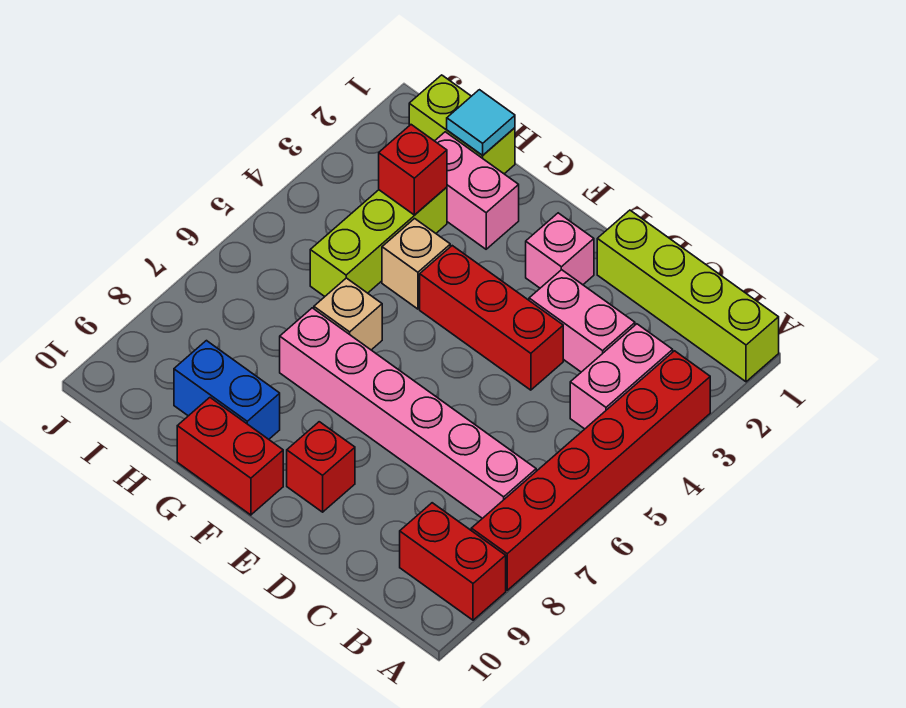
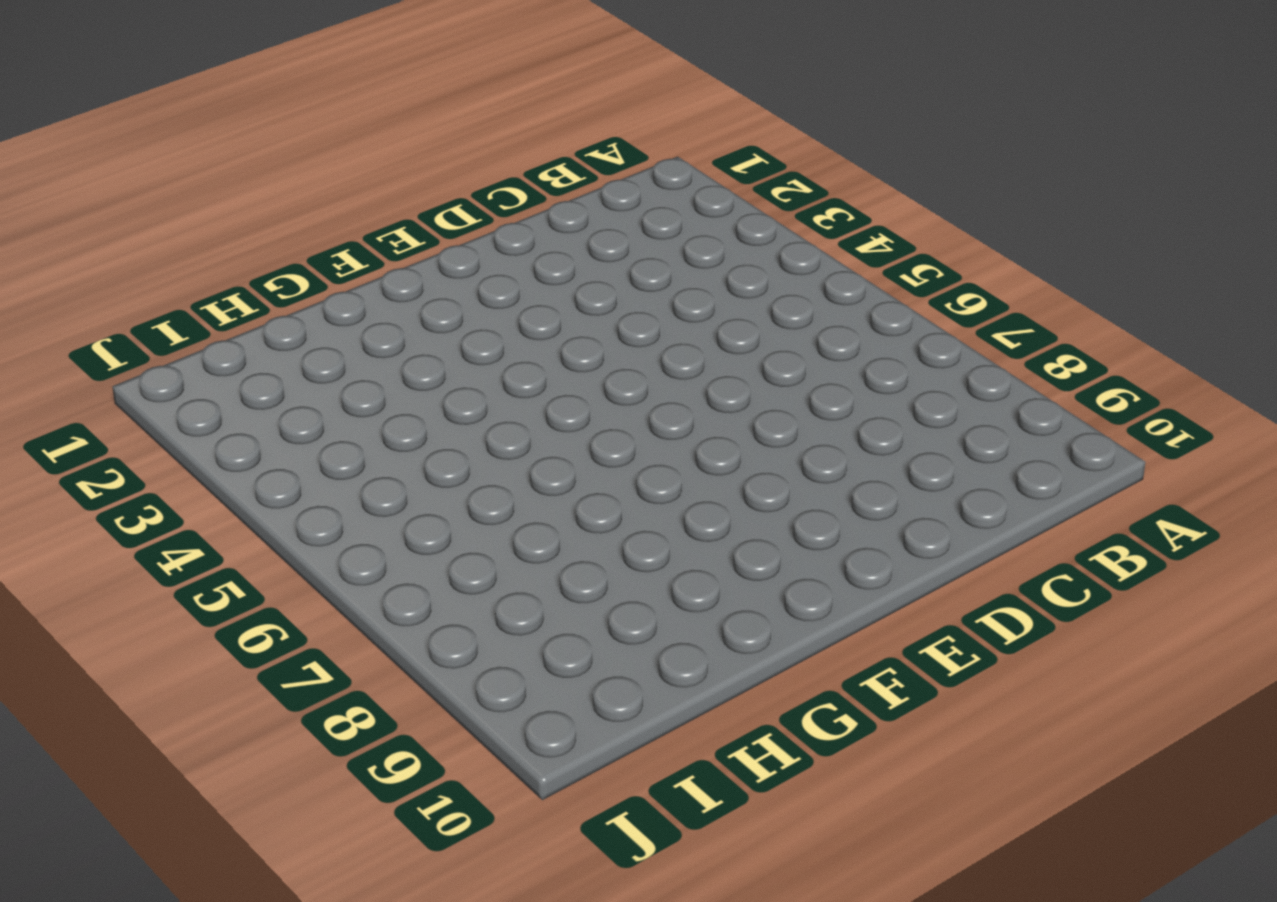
none -> lime brick A1:D1 level 1
none -> red brick A3:A8 level 1
none -> red brick A9:B9 level 1

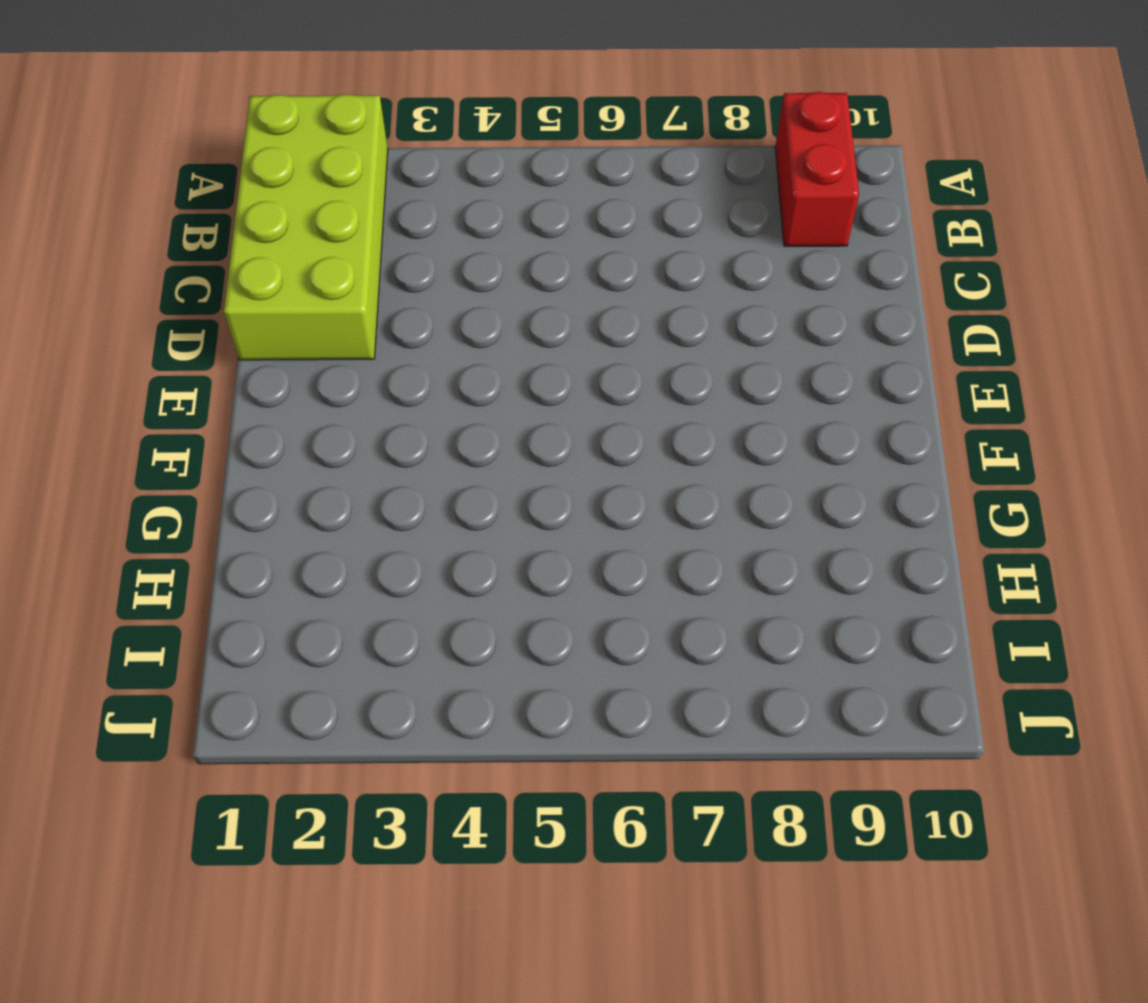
lime brick A1:D2 level 1 -> lime brick A1:D1 level 1
none -> red brick A3:A8 level 1
none -> pink brick B3:B4 level 1
none -> pink brick B7:G7 level 1

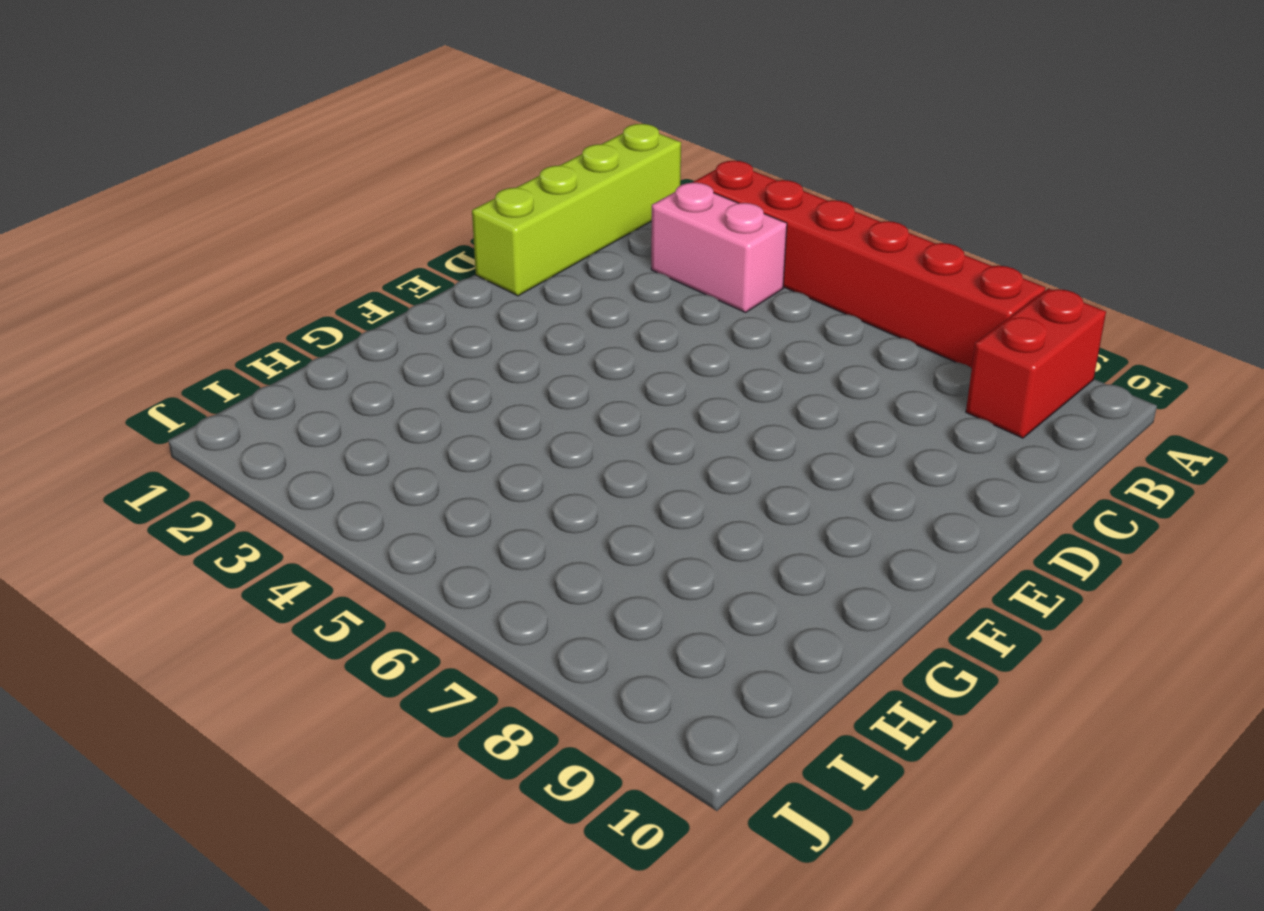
none -> pink brick B7:G7 level 1
none -> pink brick C3:D3 level 1
none -> red brick D4:F4 level 1

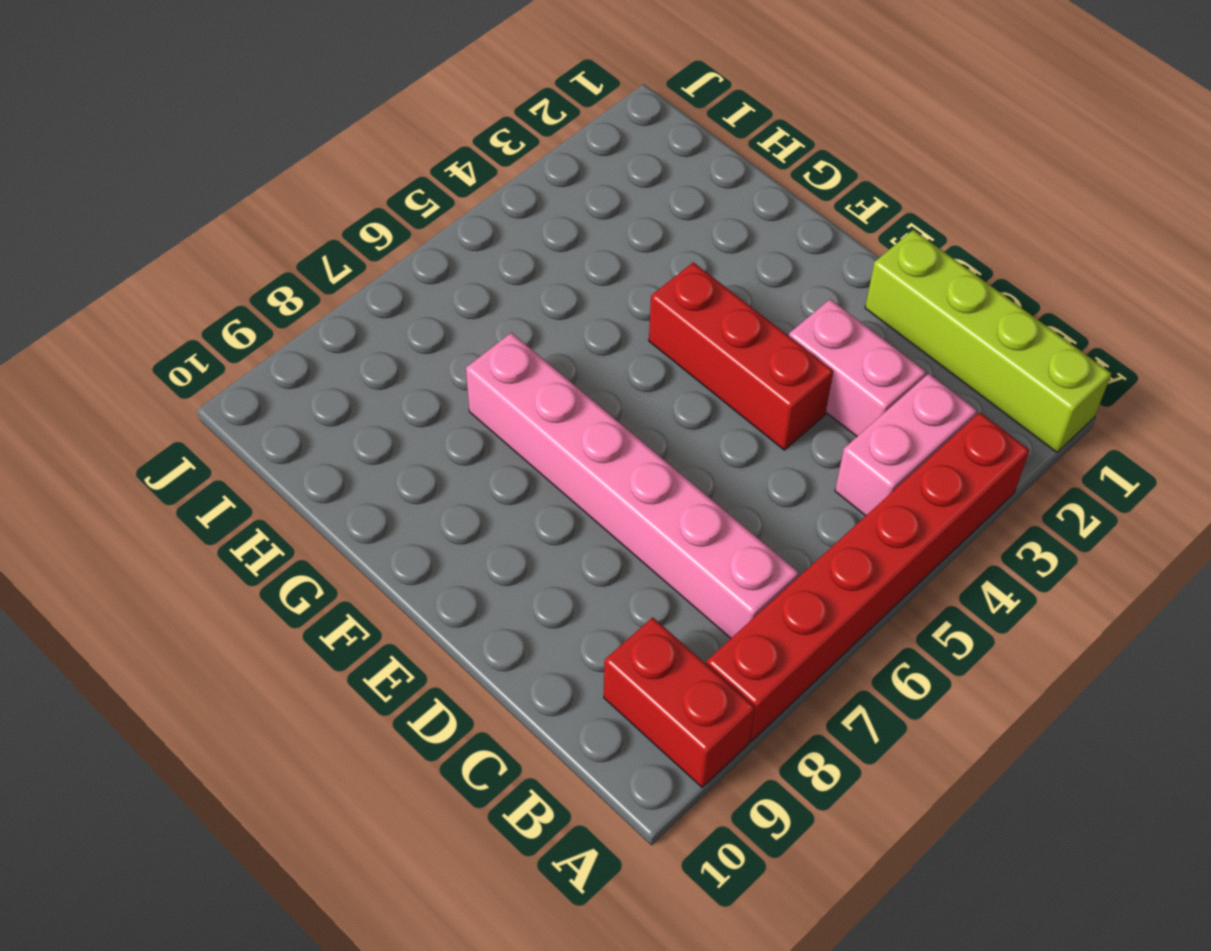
none -> pink brick E2 level 1
none -> red brick E9 level 1
none -> red brick F10:G10 level 1

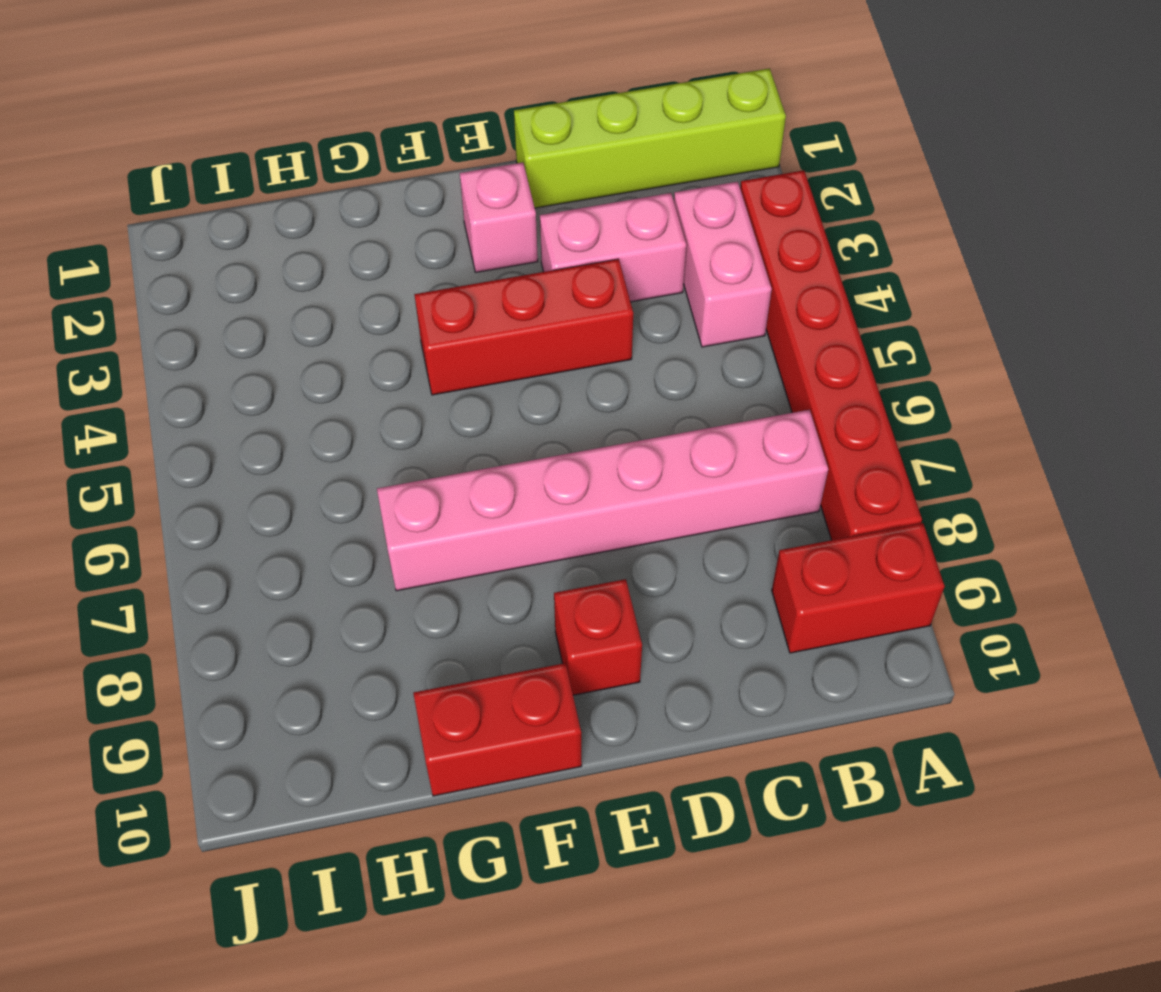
none -> pink brick G2:H2 level 1
none -> tan brick G4 level 1
none -> tan brick G6 level 1

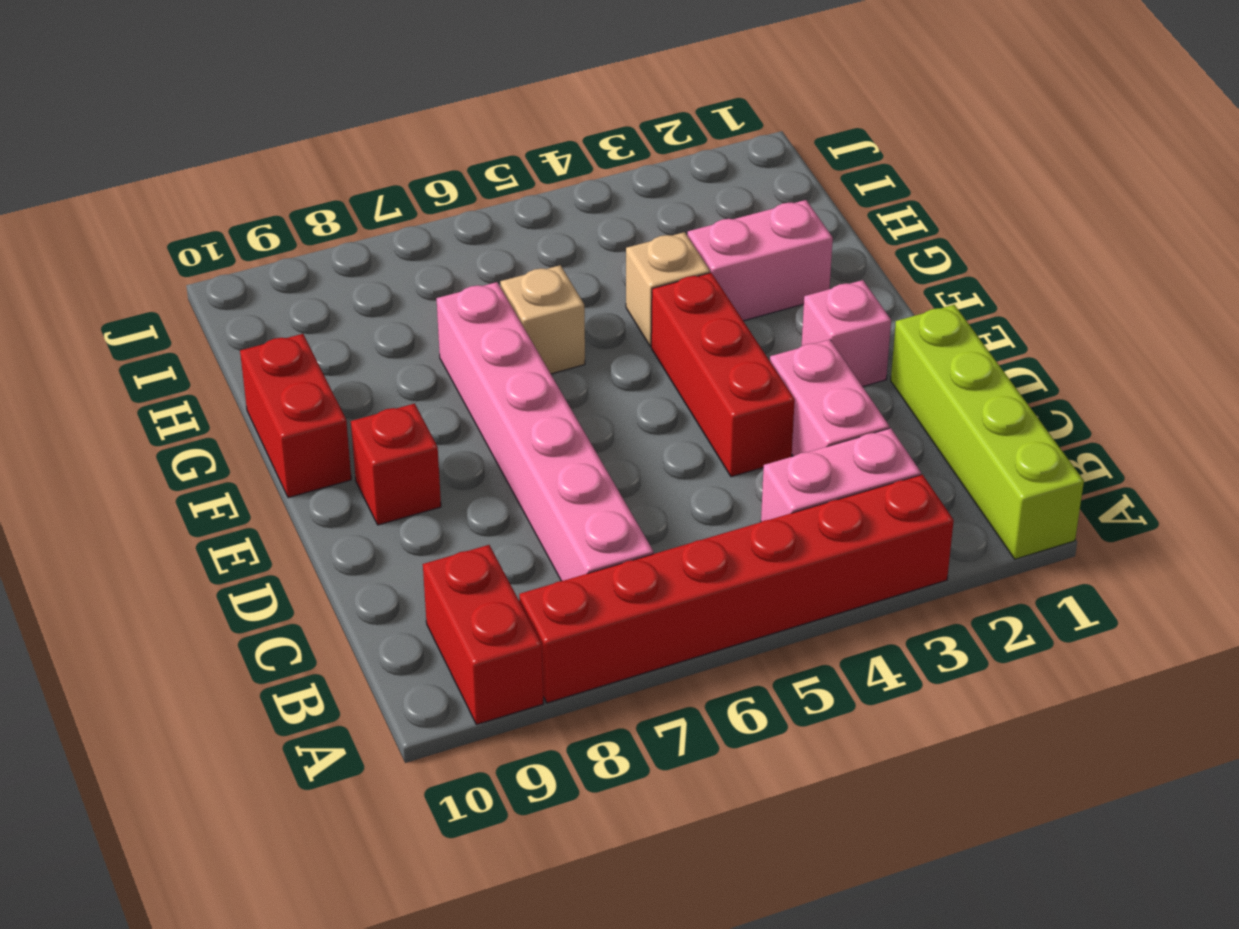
pink brick G2:G3 level 1 -> pink brick G2:H2 level 1
none -> blue brick G9:H9 level 1
none -> lime brick H1:I1 level 1
none -> lime brick H3:H5 level 1

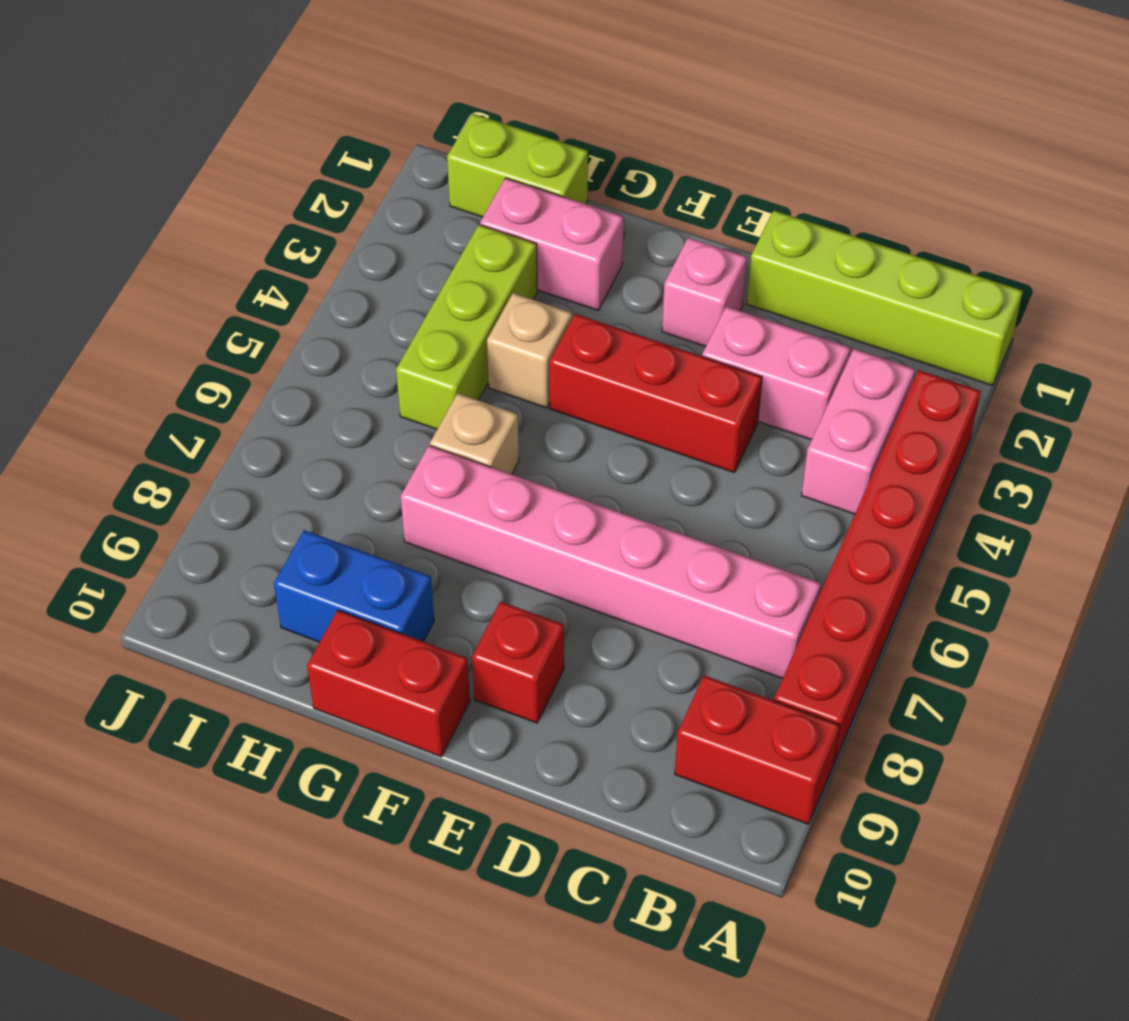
none -> cyan tile H1 level 2
none -> red brick H3 level 2

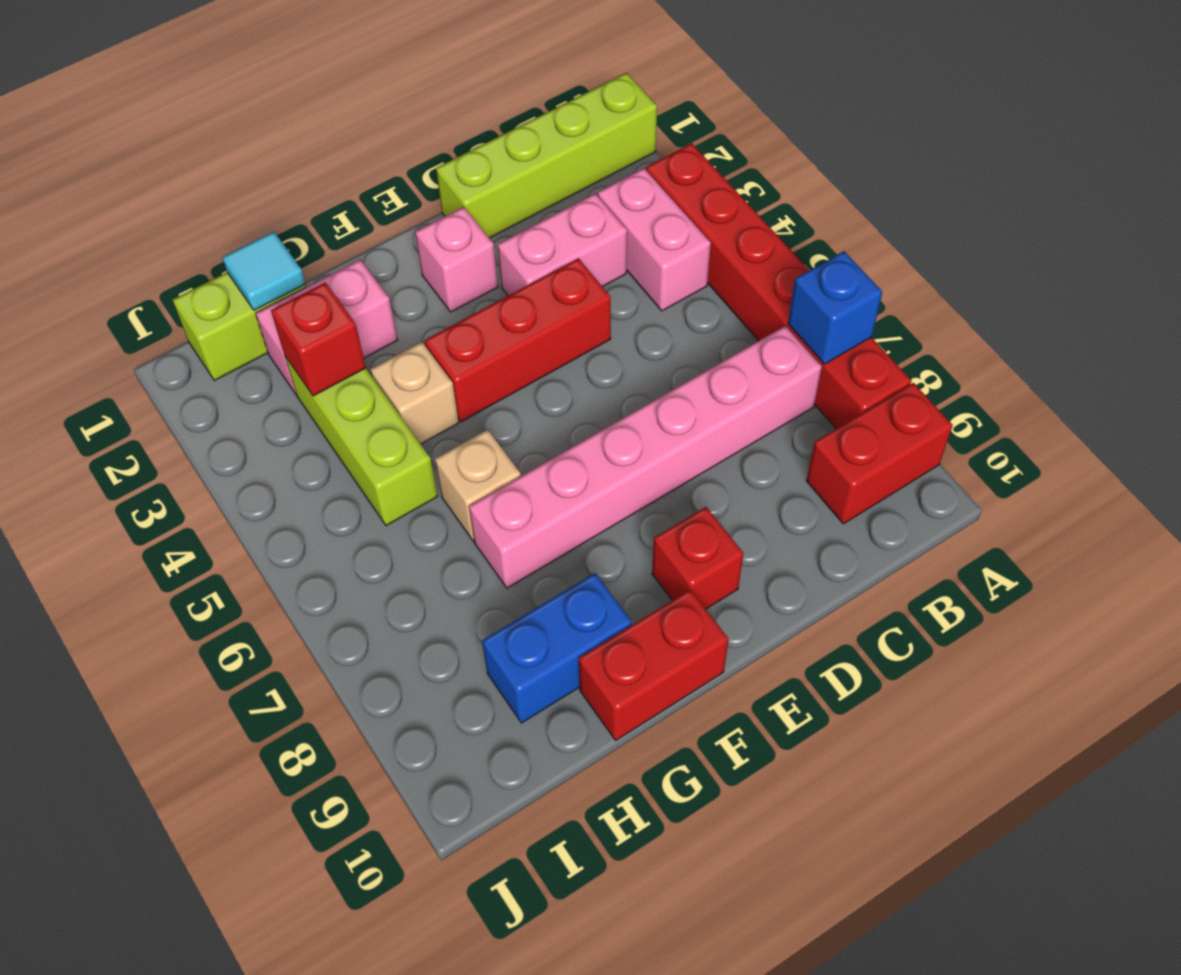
blue brick A7 level 2 -> none

